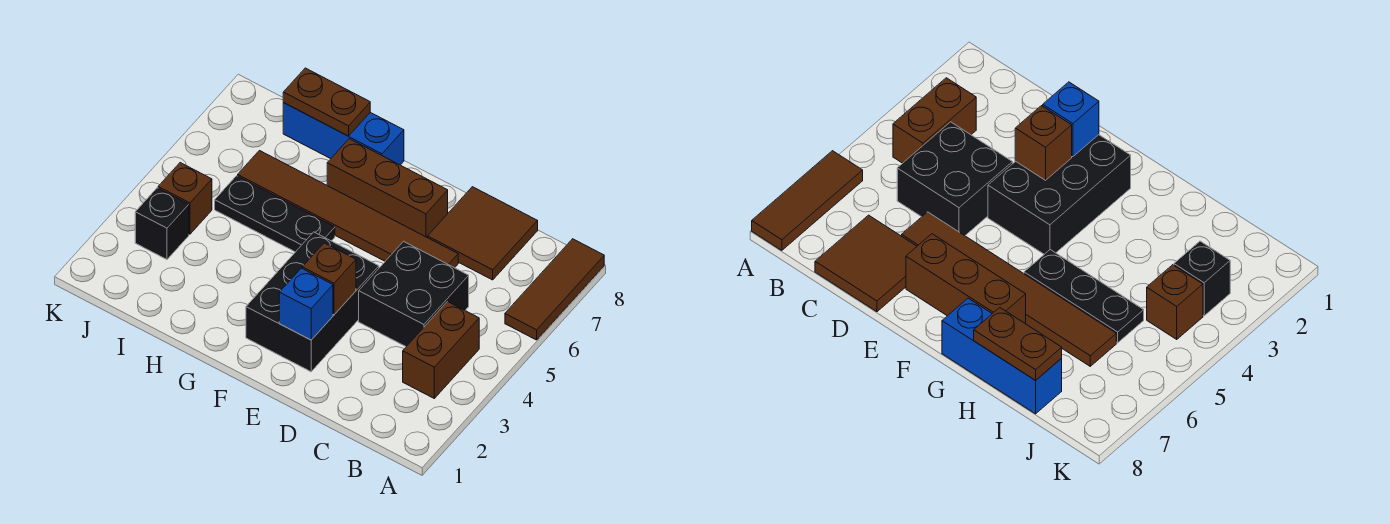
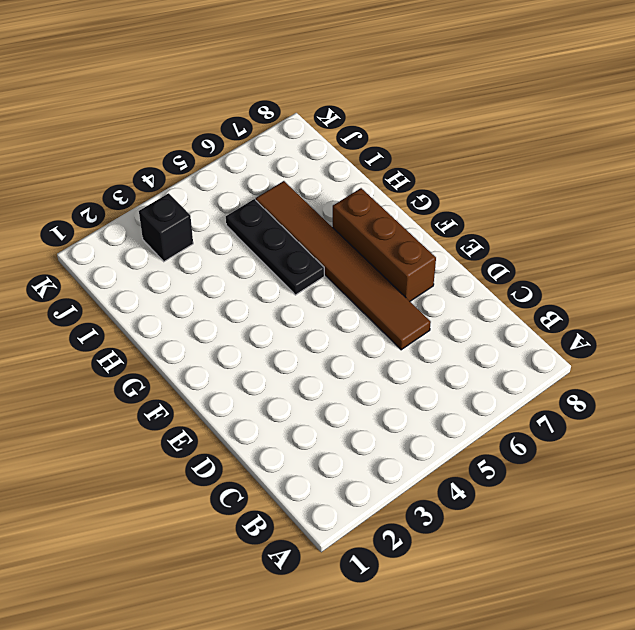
none -> brown tile A6:A8 level 1
none -> brown brick B3:B4 level 1
none -> black brick C4:D5 level 1

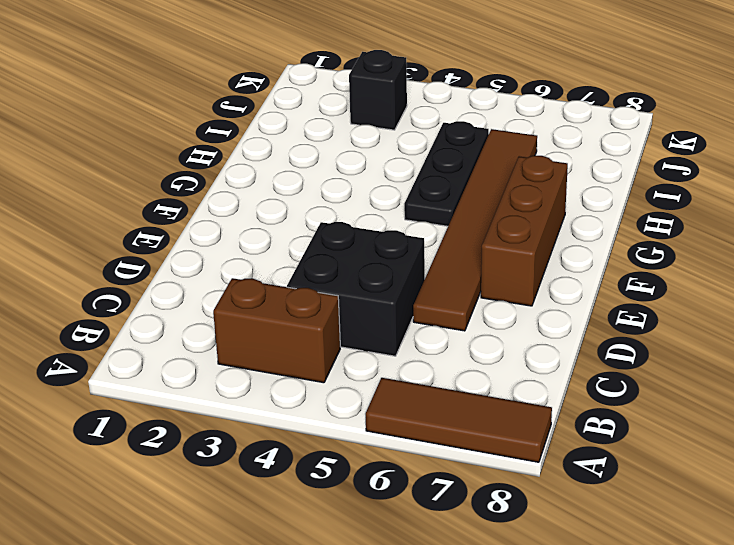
none -> brown tile C7:D8 level 1
none -> black brick E2:F4 level 1
none -> blue brick G8:I8 level 1

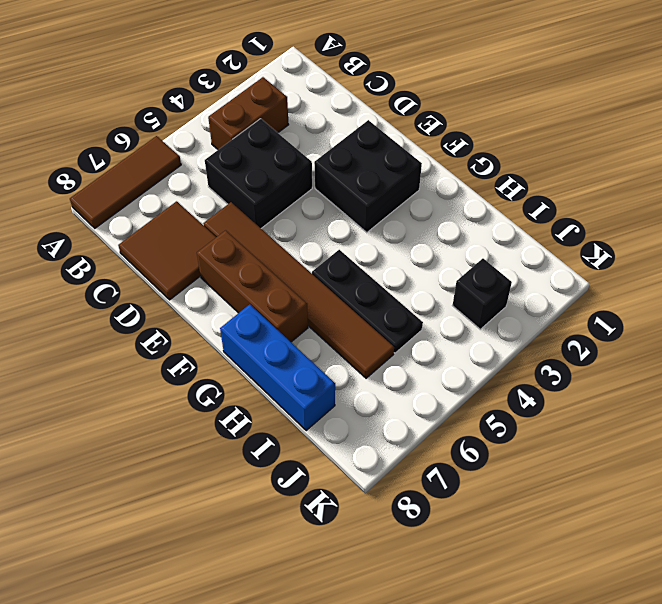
black brick E2:F3 level 1 -> black brick E2:F4 level 1
none -> brown brick J4 level 1
none -> blue brick E2 level 2
none -> brown brick E3 level 2

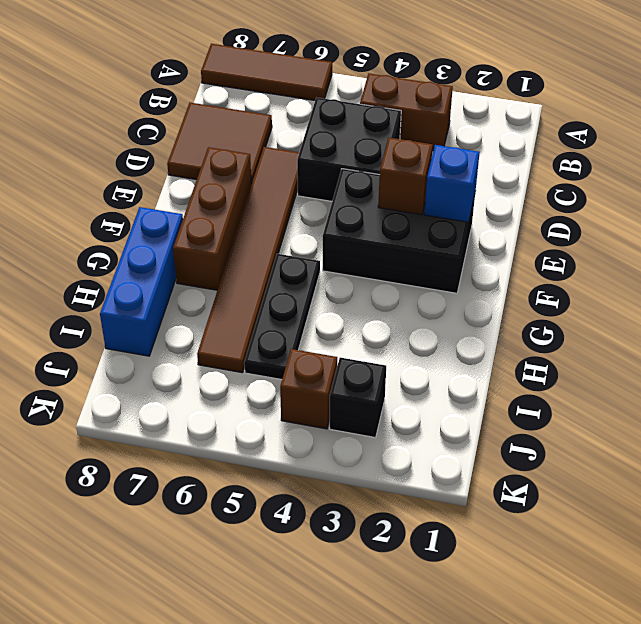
none -> brown plate H8:I8 level 2

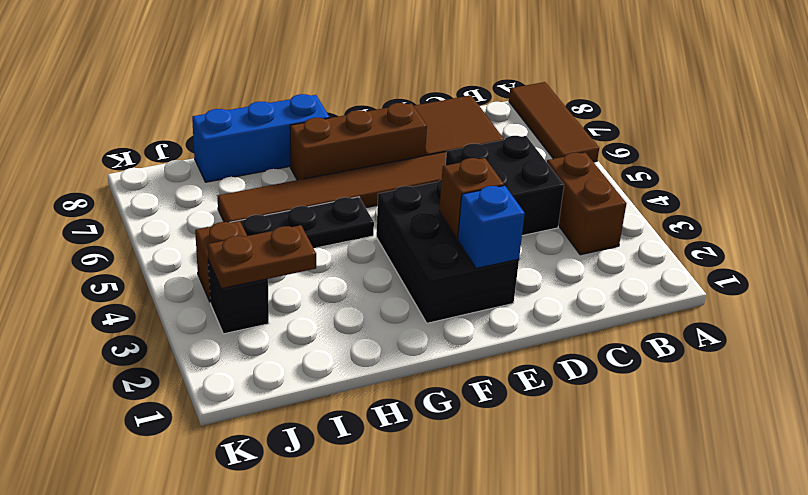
brown plate I3:J3 level 2 -> brown plate H8:I8 level 2

